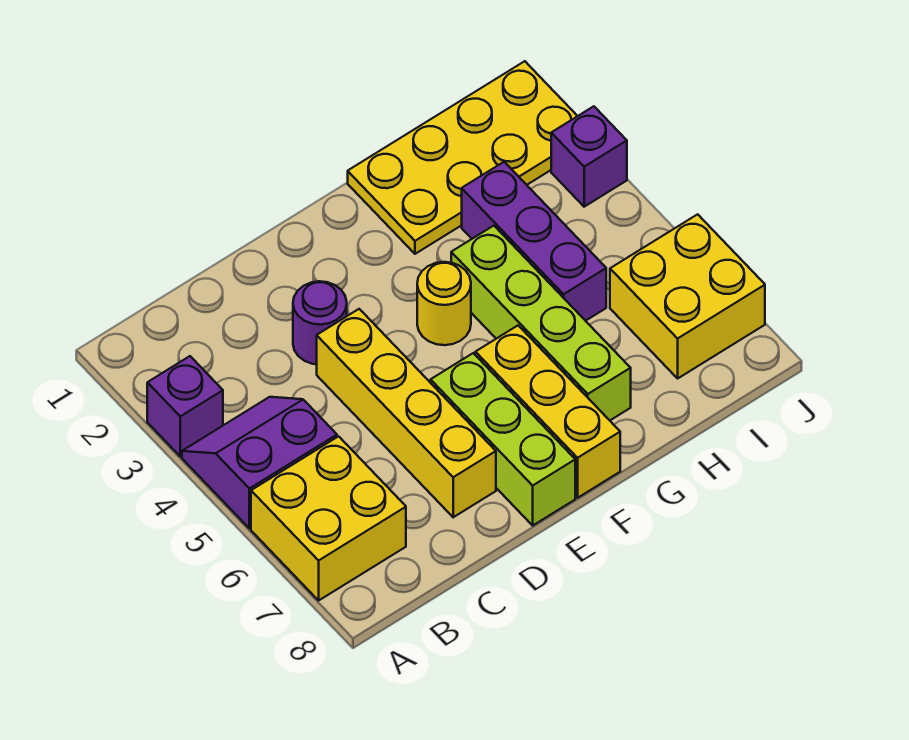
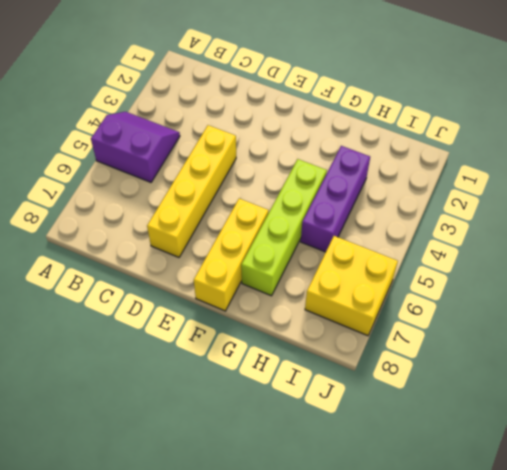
none -> purple brick A3 level 1
none -> yellow brick A6:B7 level 1
none -> purple round brick D3 level 1

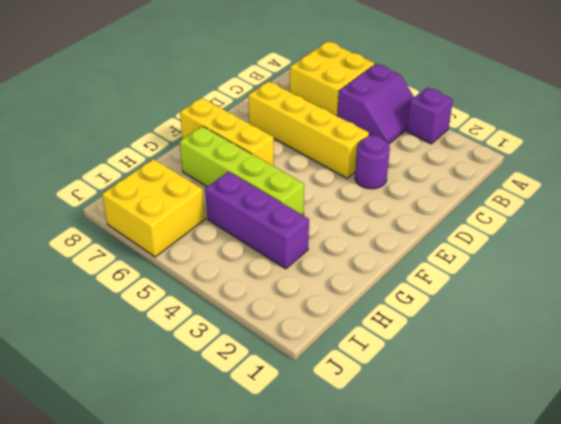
none -> lime brick E6:E8 level 1
none -> yellow round brick F4 level 1
none -> yellow plate G1:J2 level 1

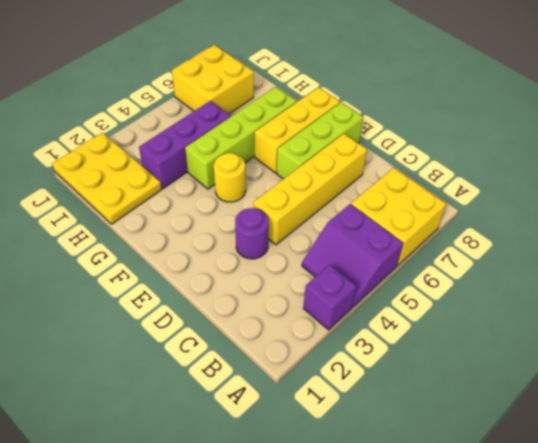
yellow plate H1:J2 level 1 -> yellow plate G1:J2 level 1
none -> purple brick J3 level 1

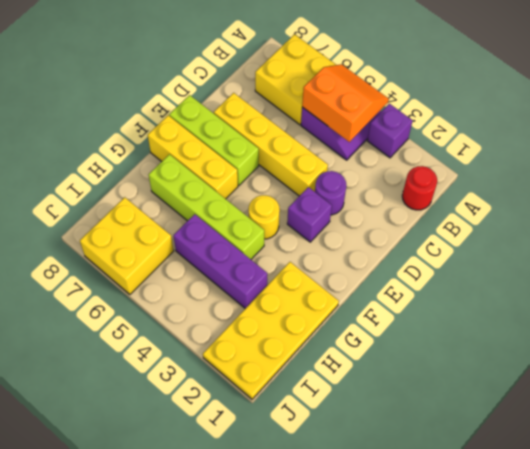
orange slope A4:B5 level 2 top B -> none
red round brick B1 level 1 -> none
purple brick E3 level 1 -> purple brick J3 level 1

